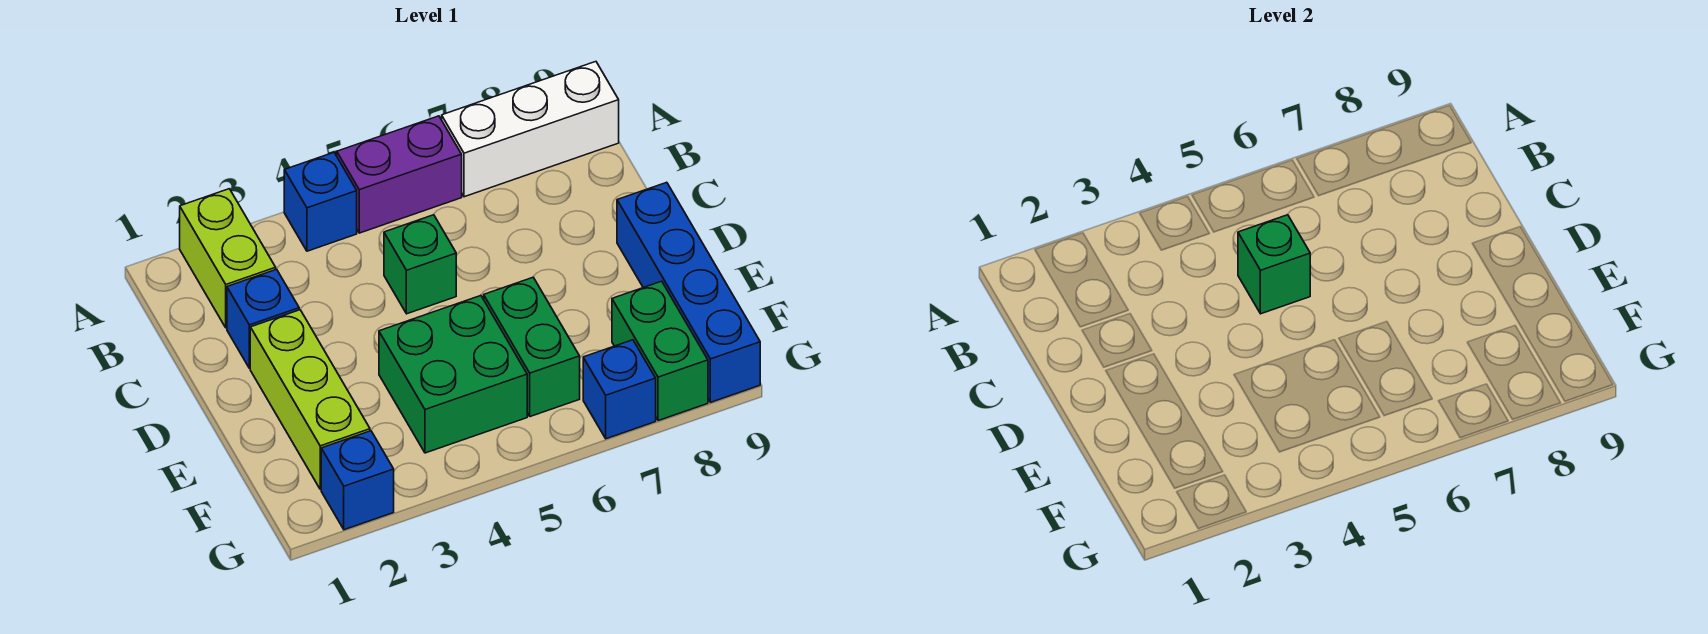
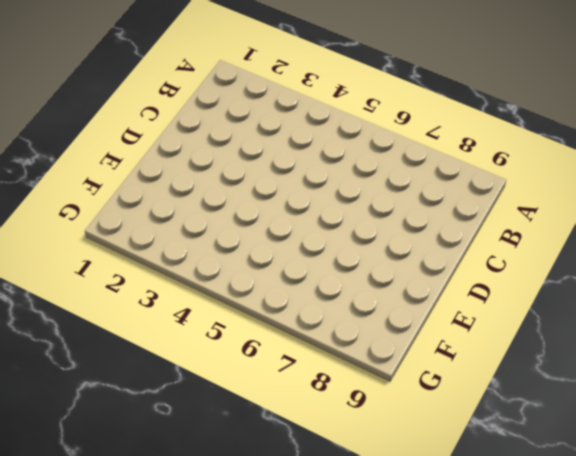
none -> lime brick A2:B2 level 1
none -> blue brick A4 level 1
none -> purple brick A5:A6 level 1

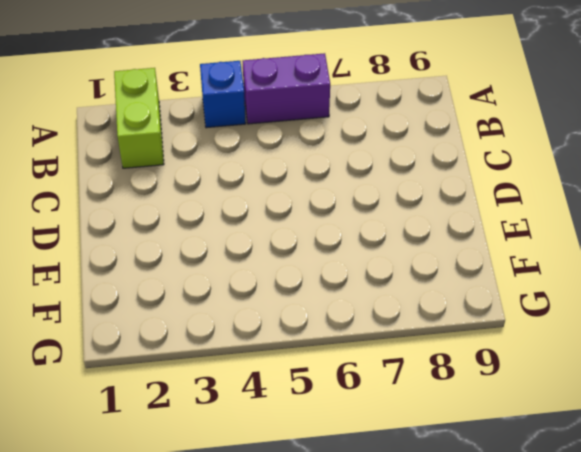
none -> white brick A7:A9 level 1
none -> blue brick C2 level 1
none -> green brick C5 level 1

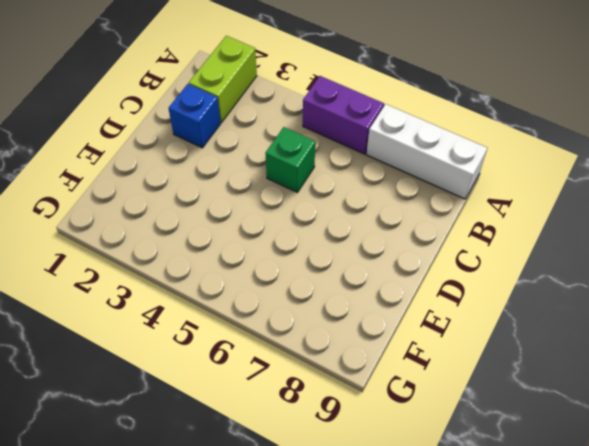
none -> blue brick A4 level 1
none -> lime brick D2:F2 level 1
none -> blue brick D9:G9 level 1

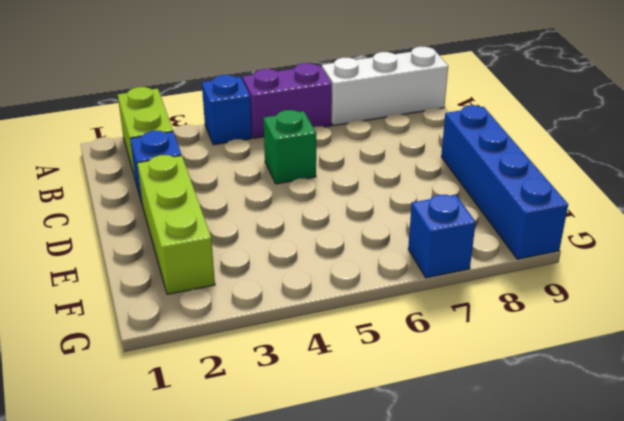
none -> green brick E4:F5 level 1
none -> green brick E6:F6 level 1
none -> green brick F8:G8 level 1

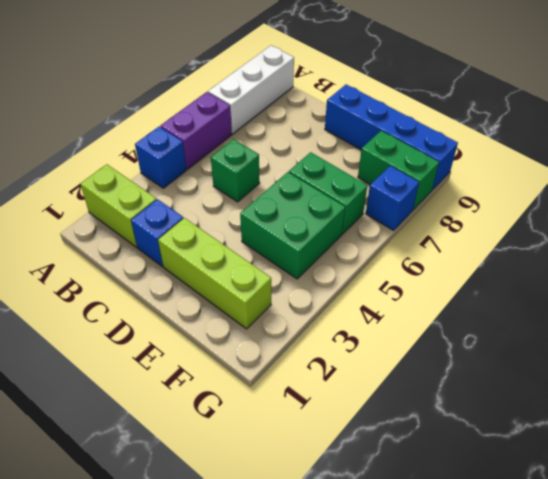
none -> blue brick G2 level 1
none -> green brick C5 level 2

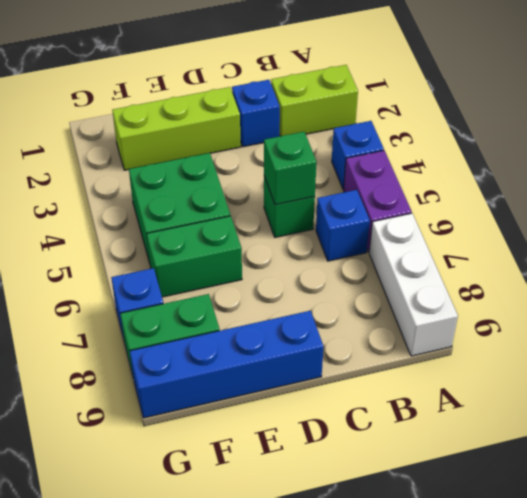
blue brick B6 level 1 -> blue brick G2 level 1

